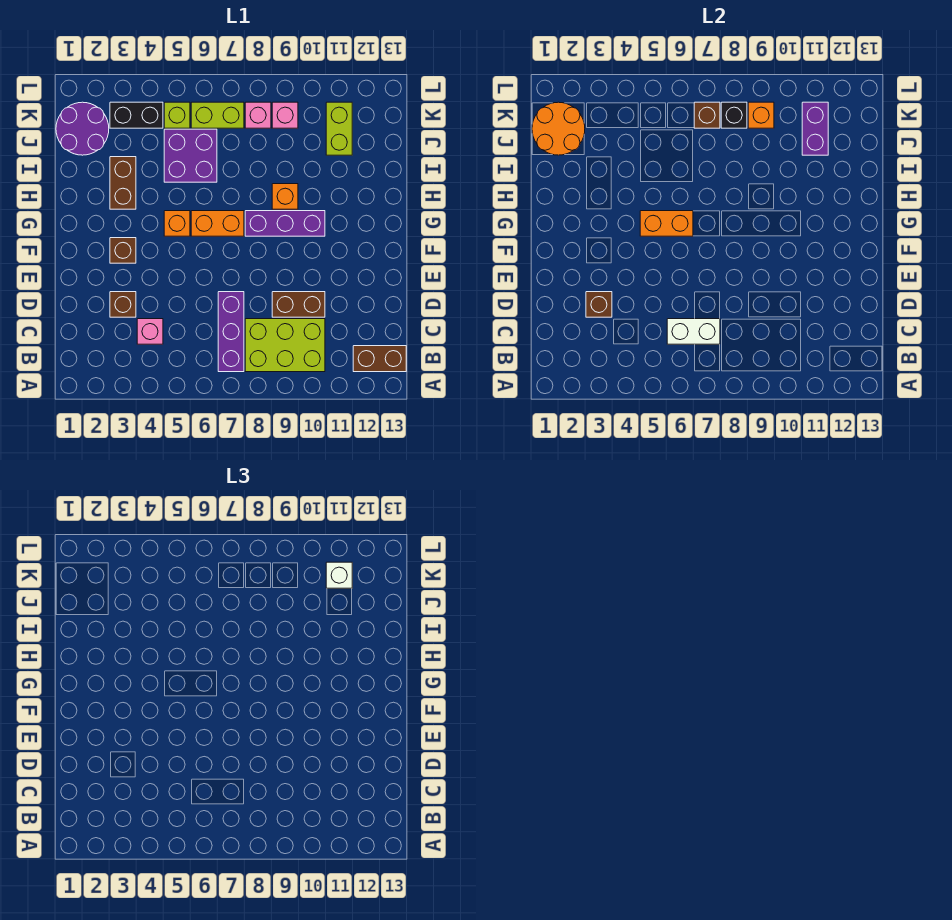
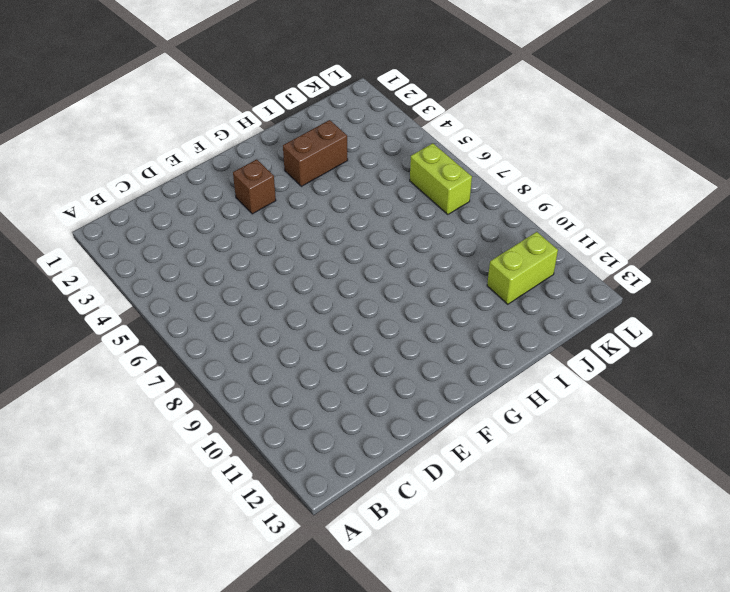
none -> purple brick B7:D7 level 1
none -> lime brick B8:C10 level 1
none -> brown brick B12:B13 level 1

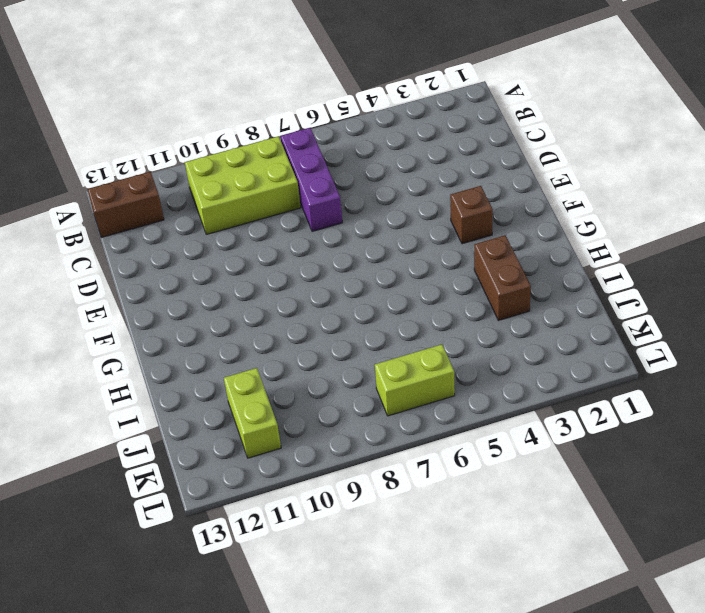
none -> pink brick C4 level 1
none -> brown brick D3 level 1
none -> brown brick D9:D10 level 1

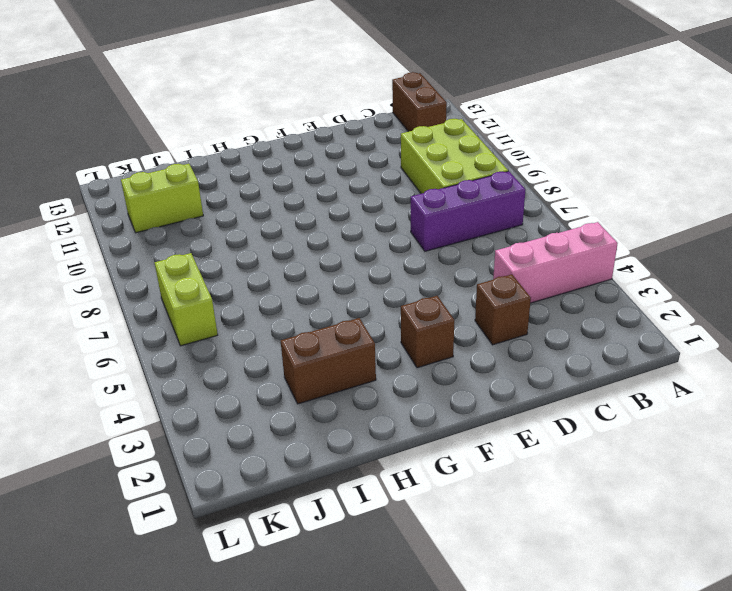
pink brick A4:C4 level 1 -> pink brick C4 level 1
none -> brown brick D9:D10 level 1
none -> orange brick G5 level 1
none -> orange brick G6:G7 level 1

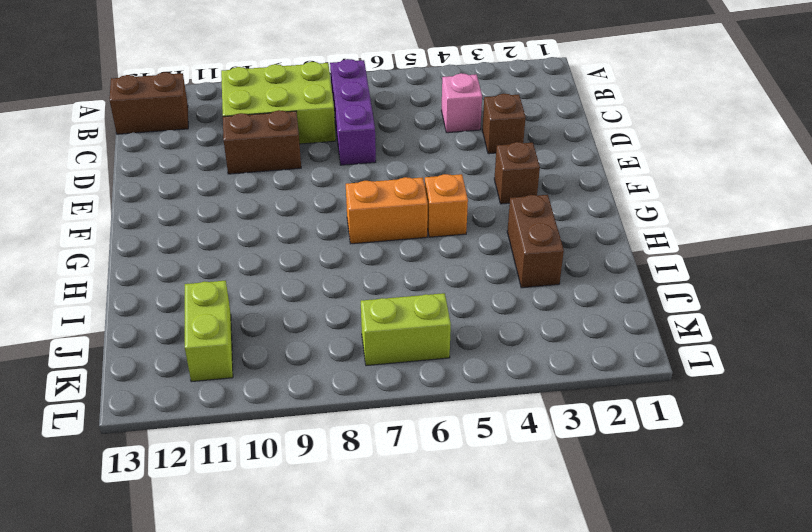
none -> purple brick G8:G10 level 1
none -> orange brick H9 level 1
none -> purple brick I5:J6 level 1

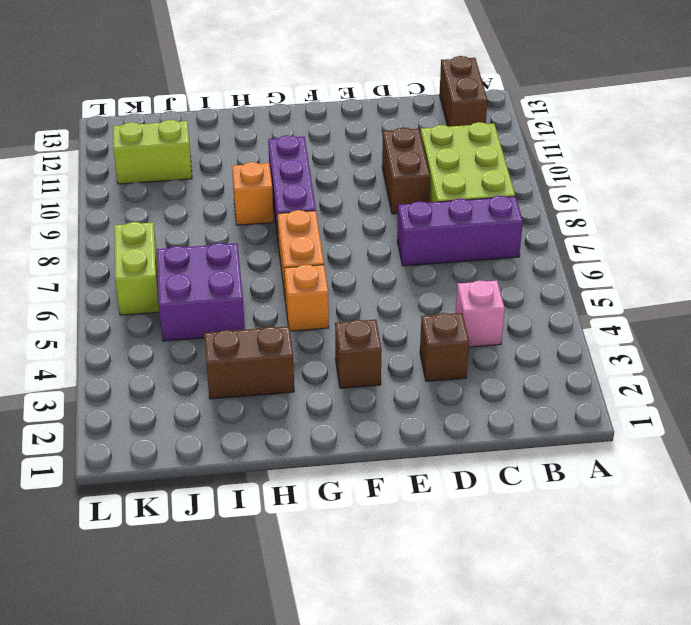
none -> purple round brick J1:K2 level 1
none -> black brick K3:K4 level 1
none -> lime brick K5 level 1

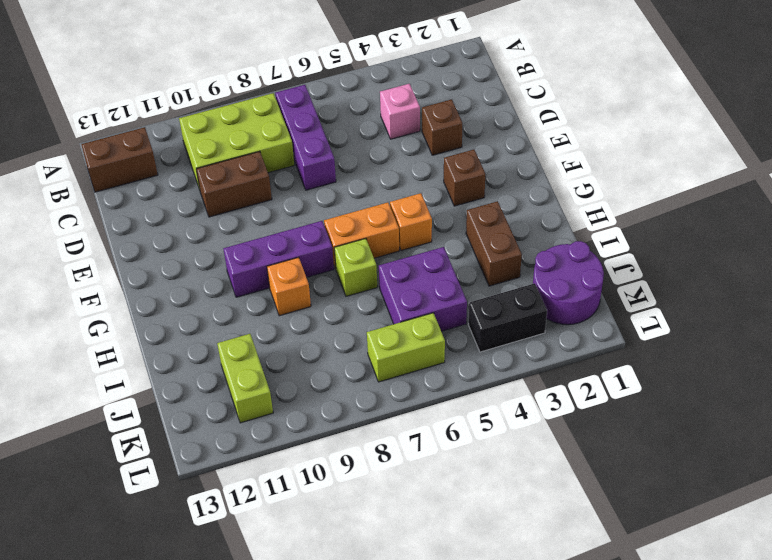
lime brick H7 level 1 -> lime brick K5 level 1
none -> pink brick K8 level 1
none -> pink brick K9 level 1
none -> white brick C6:C7 level 2

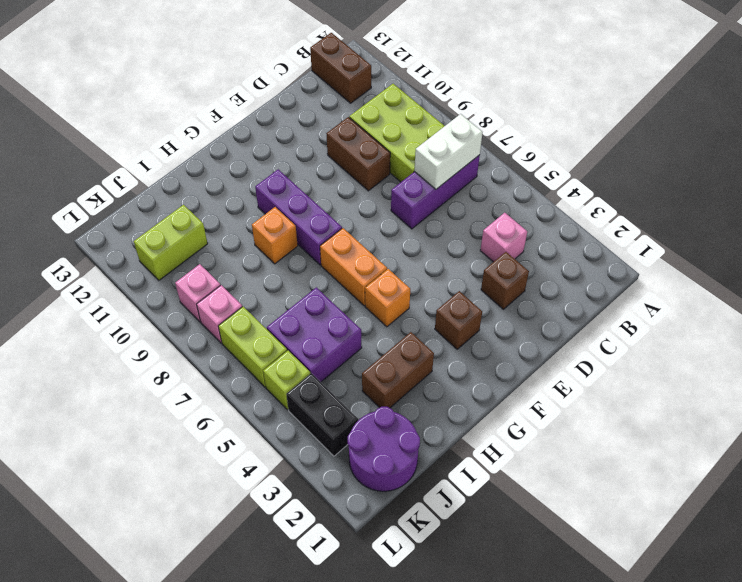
white brick B7:C7 level 2 -> white brick C6:C7 level 2
none -> brown brick D3 level 2
none -> orange brick G5:G6 level 2
none -> orange round brick J1:K2 level 2

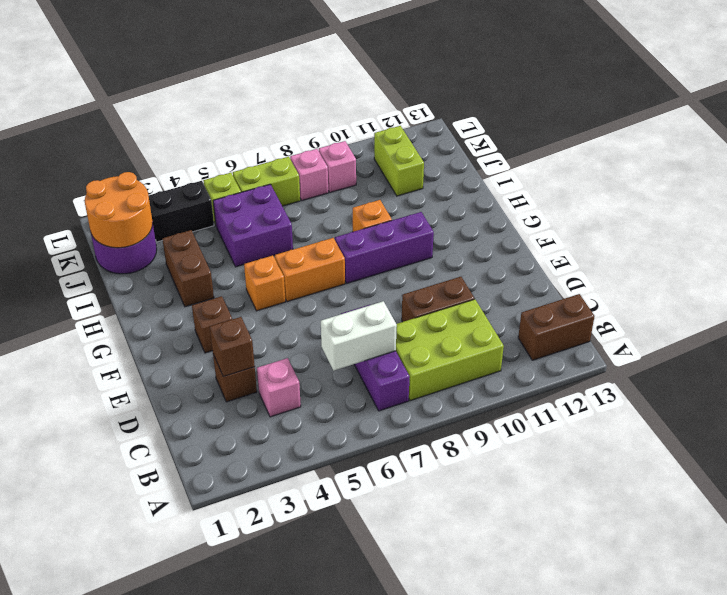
none -> orange brick G5:G6 level 2
none -> purple brick J11:K11 level 2
none -> brown brick K7 level 2

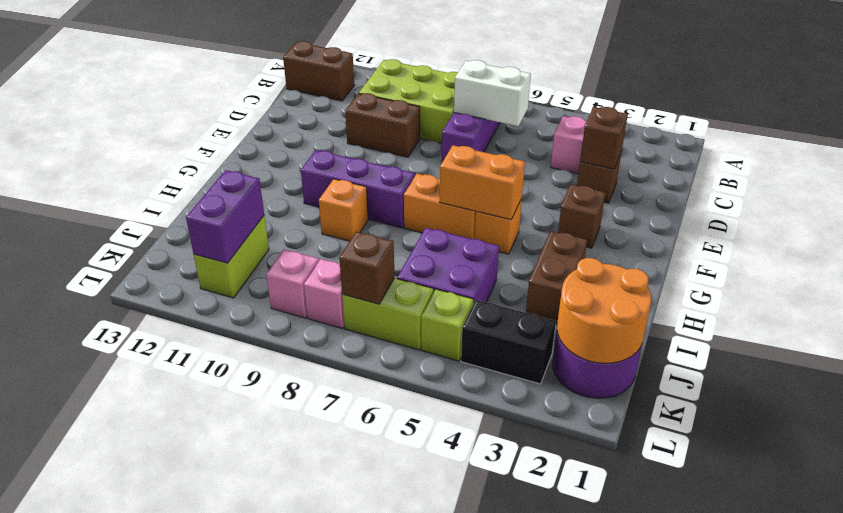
none -> black brick K8 level 2
none -> orange brick K9 level 2
none -> white brick K11 level 3

